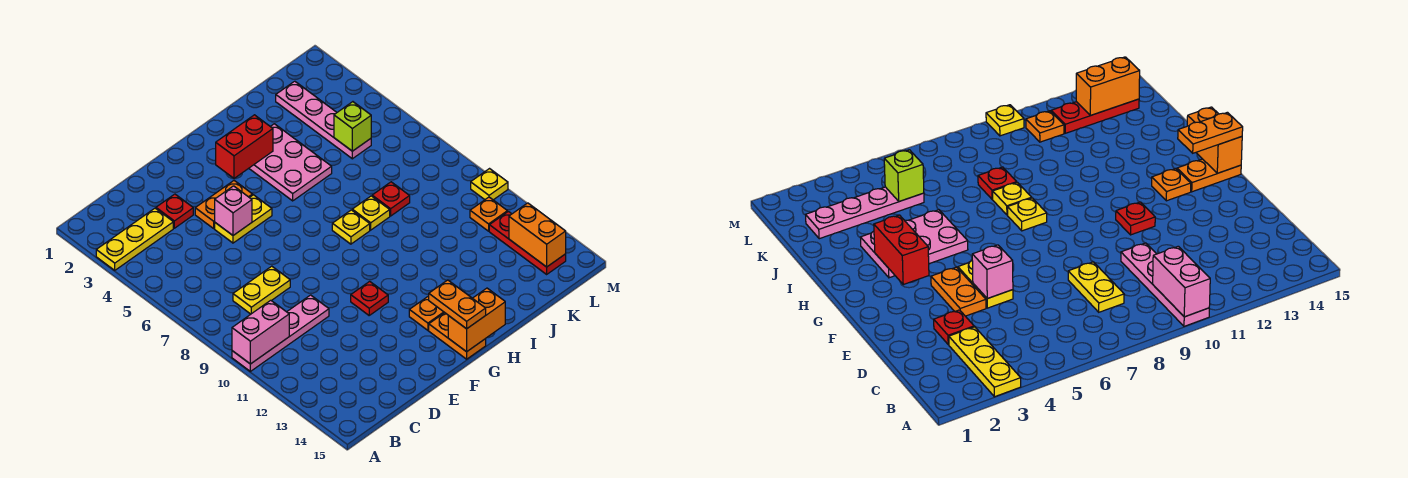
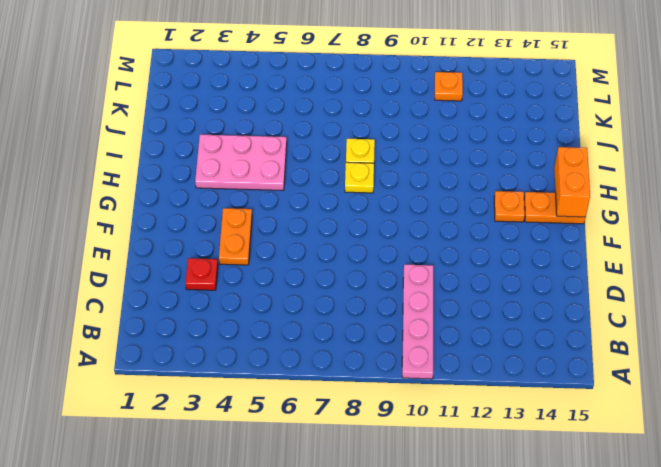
none -> yellow plate A3:C3 level 1
none -> yellow plate C8:D8 level 1
none -> yellow plate E5:F5 level 1

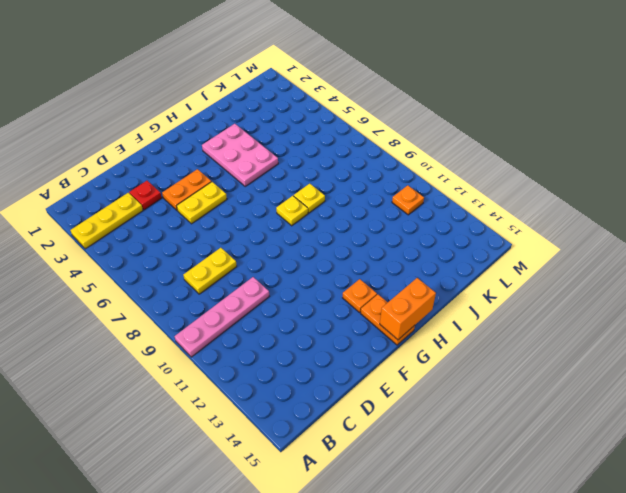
none -> red plate F11 level 1
none -> red plate J8 level 1
none -> pink plate K2:K5 level 1

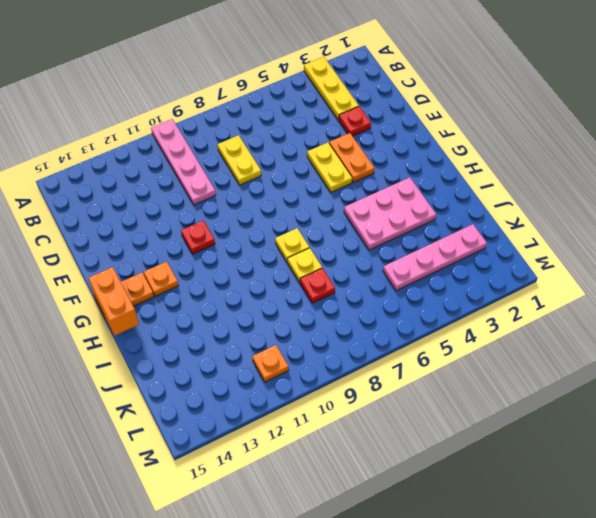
none -> red plate L12:L14 level 1
none -> yellow plate M10 level 1
none -> pink brick A10:B10 level 2

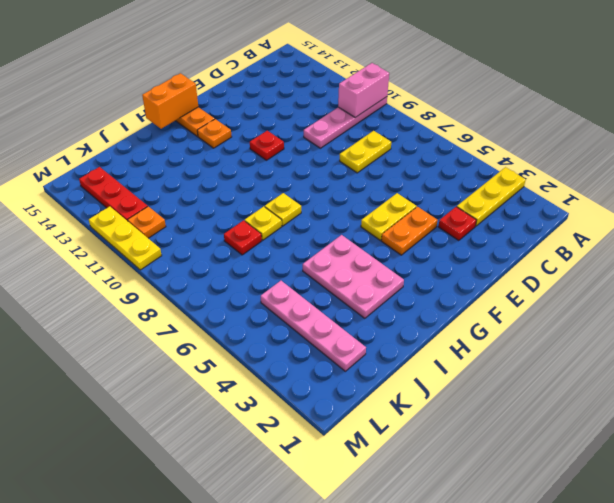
yellow plate M10:M12 level 1 -> yellow plate M10 level 1
none -> pink brick E5 level 2
none -> red brick G3:H3 level 2
none -> lime brick K5 level 2

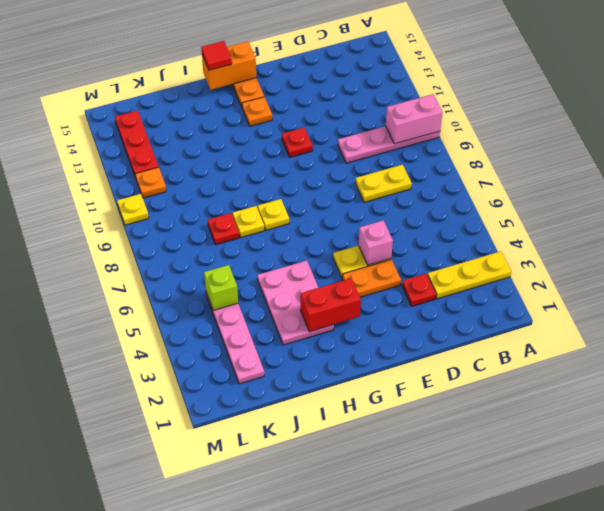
red tile H15 level 3 -> none
none -> orange brick L13:L14 level 2
none -> orange plate G14:G15 level 3

